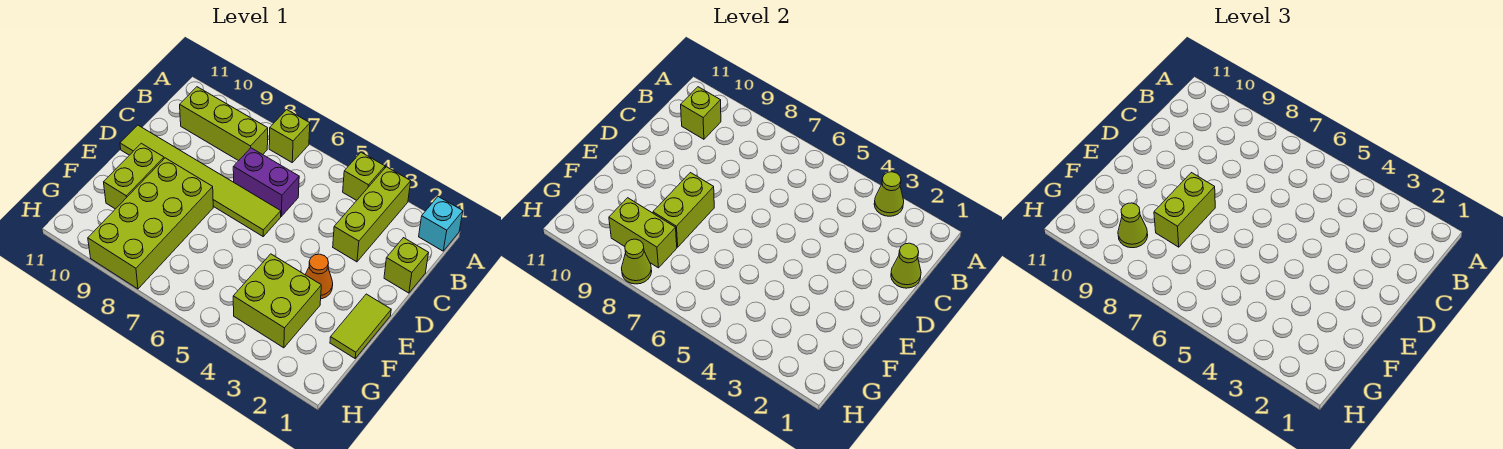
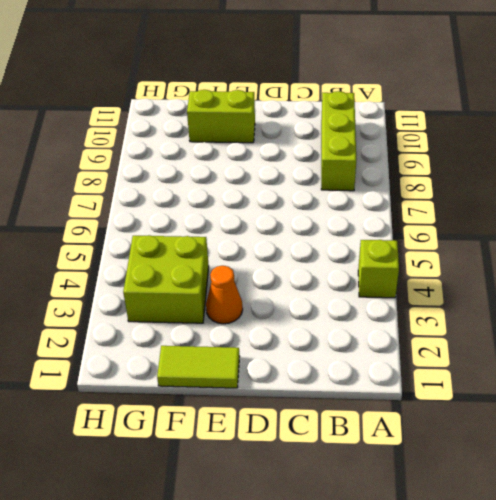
none -> cyan brick A1 level 1
none -> lime brick A3:C3 level 1
none -> lime brick A7 level 1

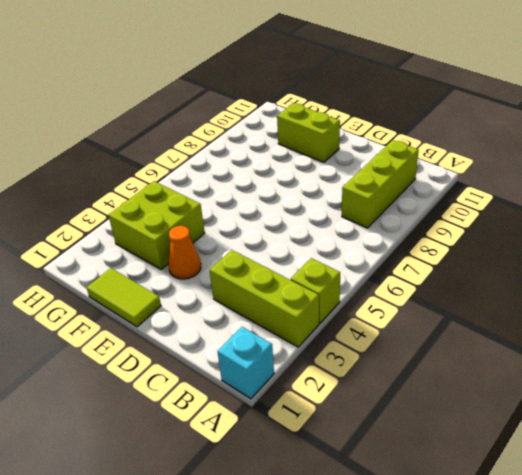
none -> lime brick A7 level 1
none -> lime brick C1 level 1
none -> purple brick C6:C7 level 1

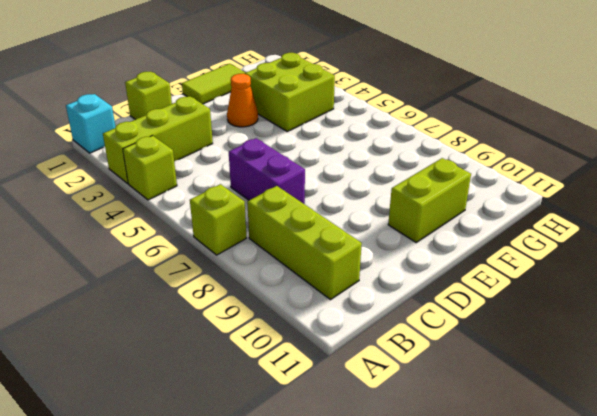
none -> lime tile D6:D11 level 1
none -> lime brick E8:H9 level 1
none -> lime cone A3 level 2

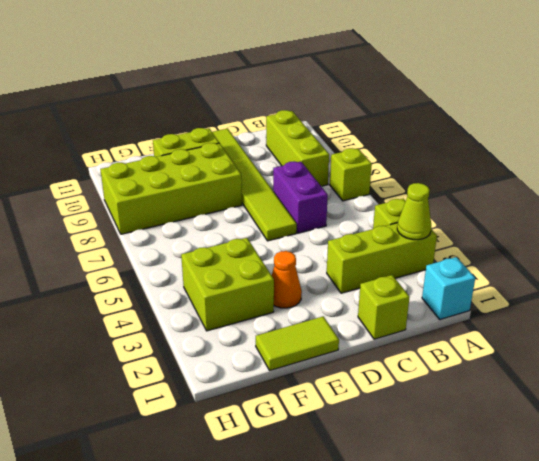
none -> lime brick B10 level 2
none -> lime cone C1 level 2
none -> lime brick E8:F8 level 2

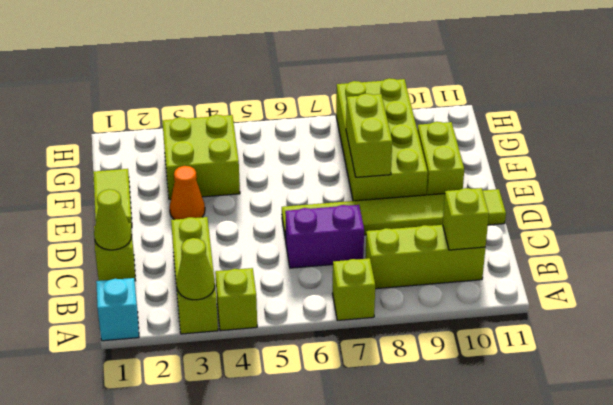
none -> lime brick G8:G9 level 2
none -> lime cone H8 level 2
none -> lime brick E8:F8 level 3

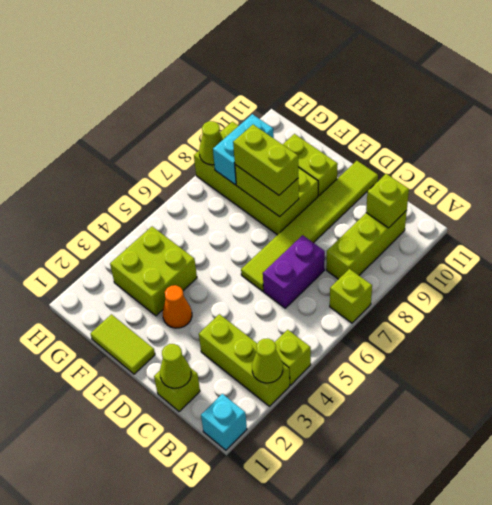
cyan brick G8:G9 level 2 -> lime brick G8:G9 level 2
none -> lime cone G9 level 3

